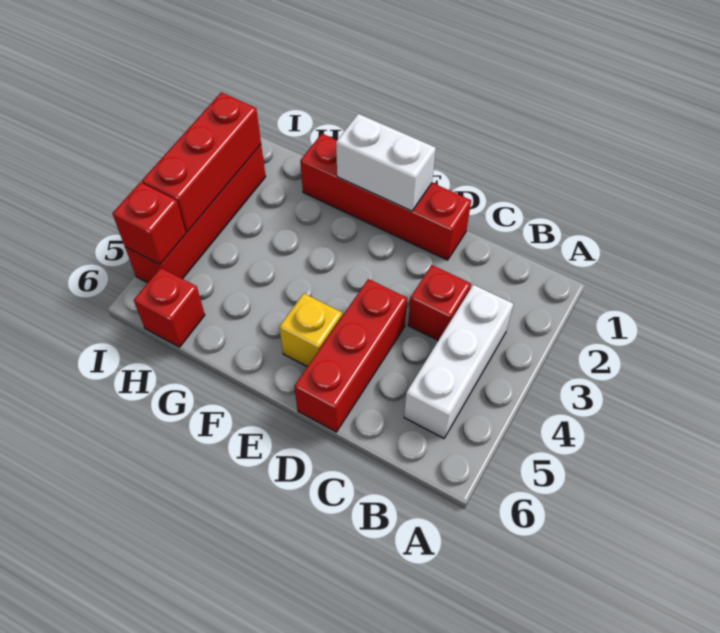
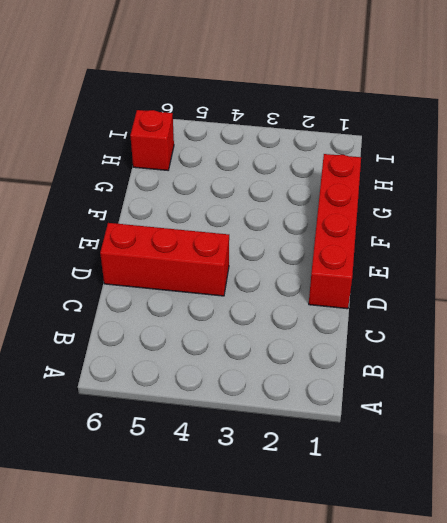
none -> white brick B3:B5 level 1
none -> red brick C3 level 1

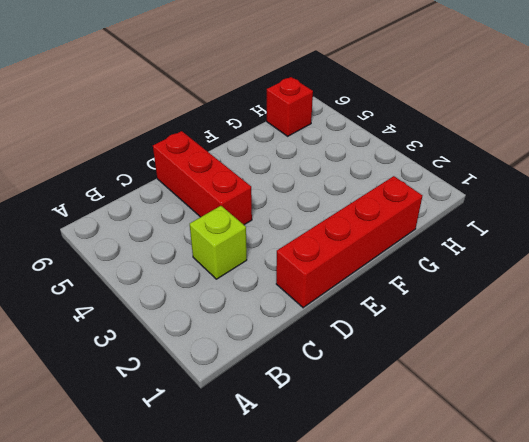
lime brick C3 level 1 -> red brick C3 level 1
none -> white brick B3:B5 level 1
none -> yellow brick E5 level 1

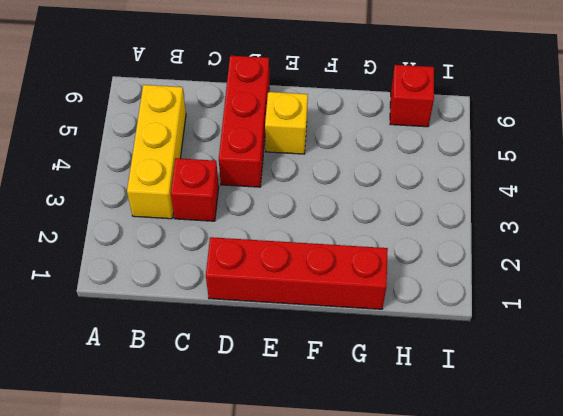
yellow brick B3:B5 level 1 -> white brick B3:B5 level 1
none -> red brick I2:I5 level 1
none -> white brick E1:F1 level 2

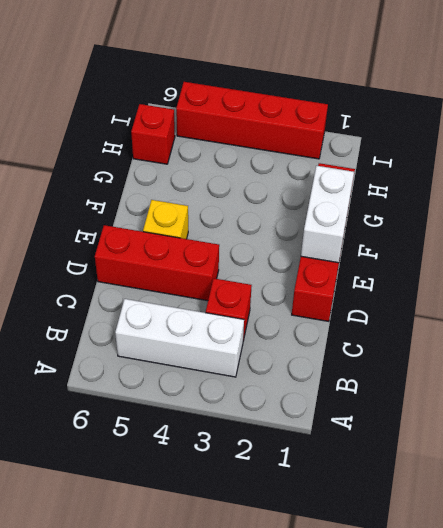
none -> red brick I2:I4 level 2
none -> red brick I5 level 2

